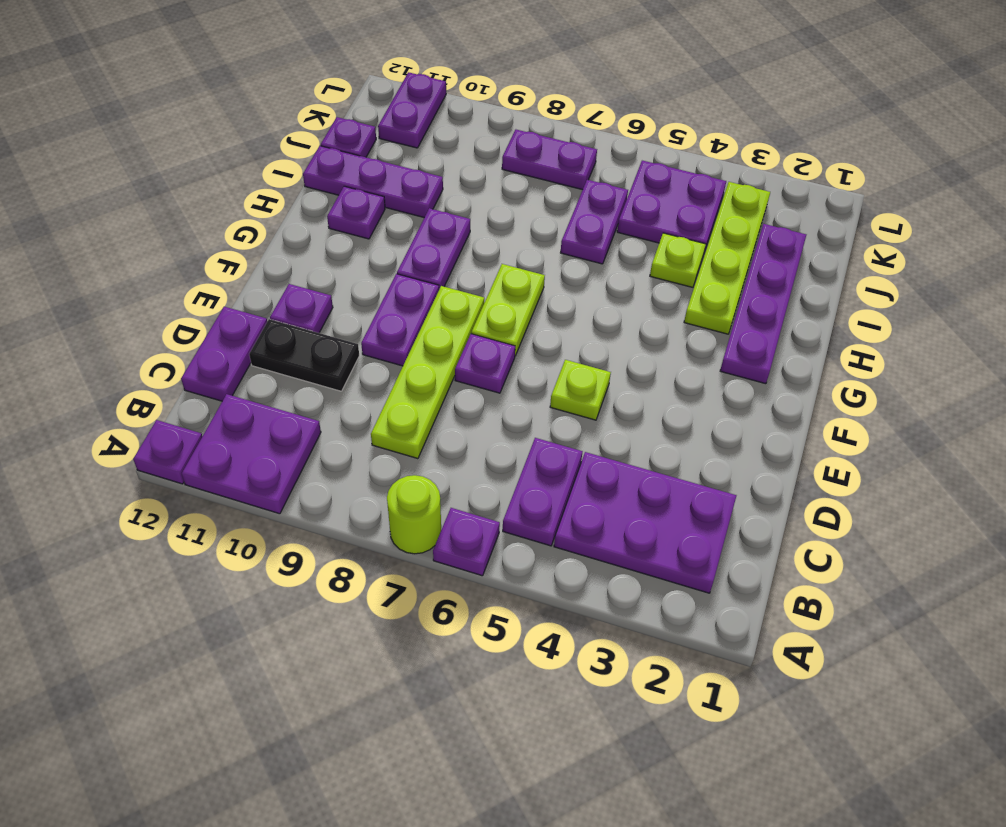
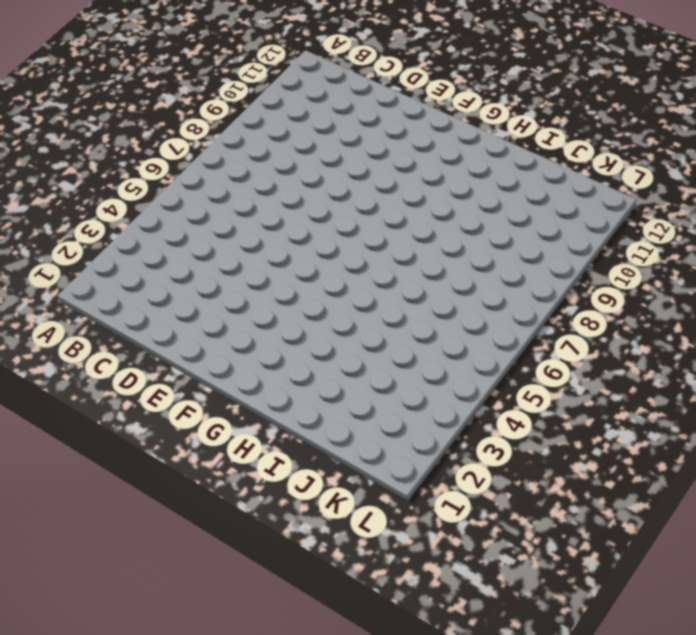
none -> purple plate A6 level 1
none -> lime round brick A7 level 1
none -> purple plate A10:B11 level 1

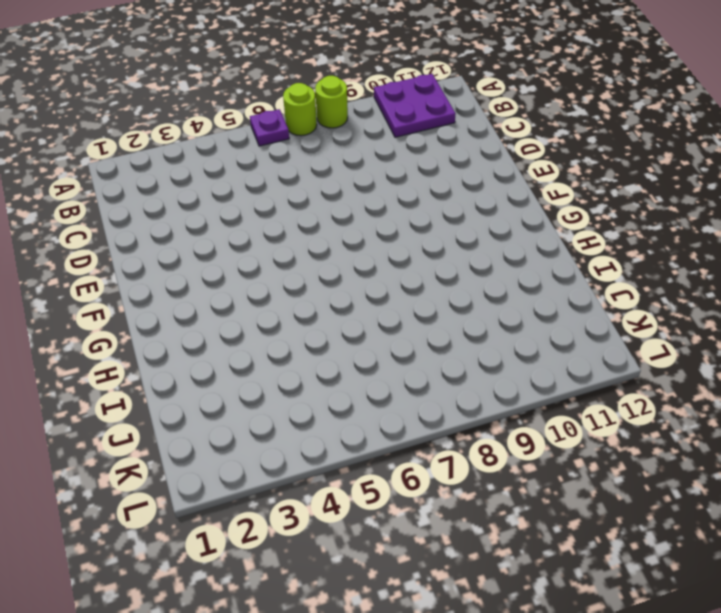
lime round brick A8 level 1 -> none
none -> purple plate A12 level 1
none -> purple plate B2:C4 level 1
none -> purple plate B5:C5 level 1

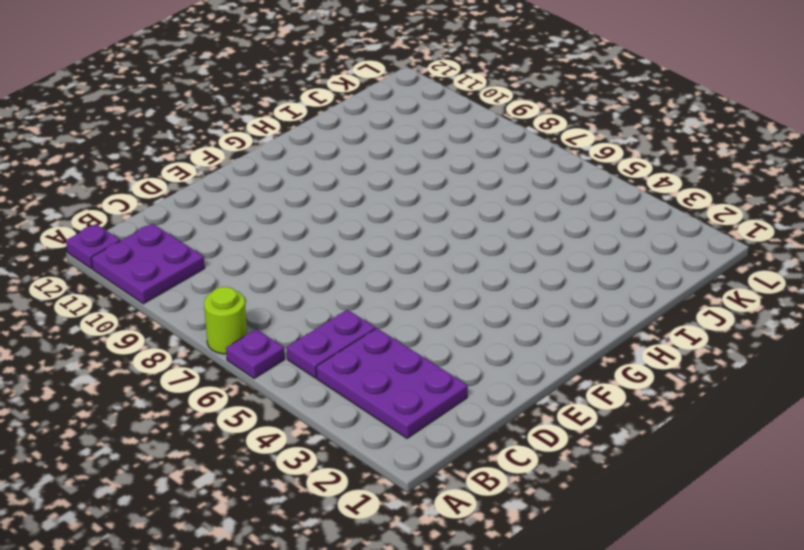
none -> lime plate C8:F8 level 1
none -> purple plate C12:D12 level 1
none -> black plate D10:D11 level 1

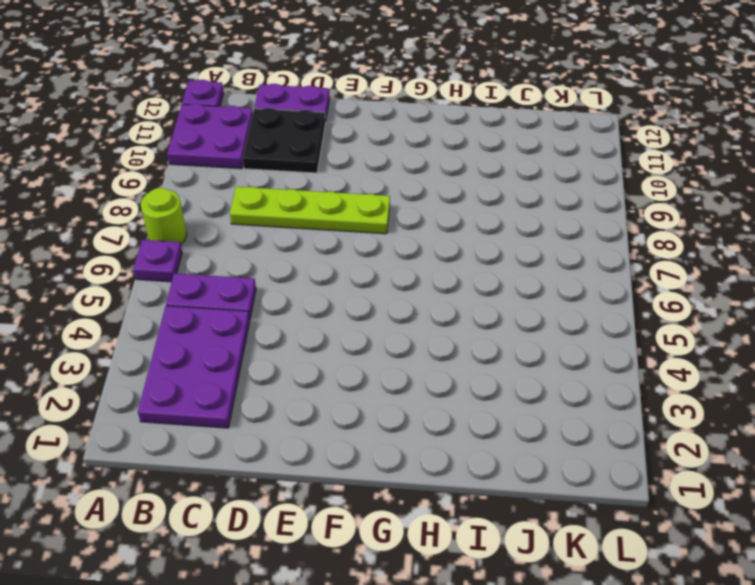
black plate C10:D11 level 1 -> black plate D10:D11 level 1
none -> lime plate E5 level 1
none -> purple plate E7 level 1
none -> purple plate E9:F9 level 1

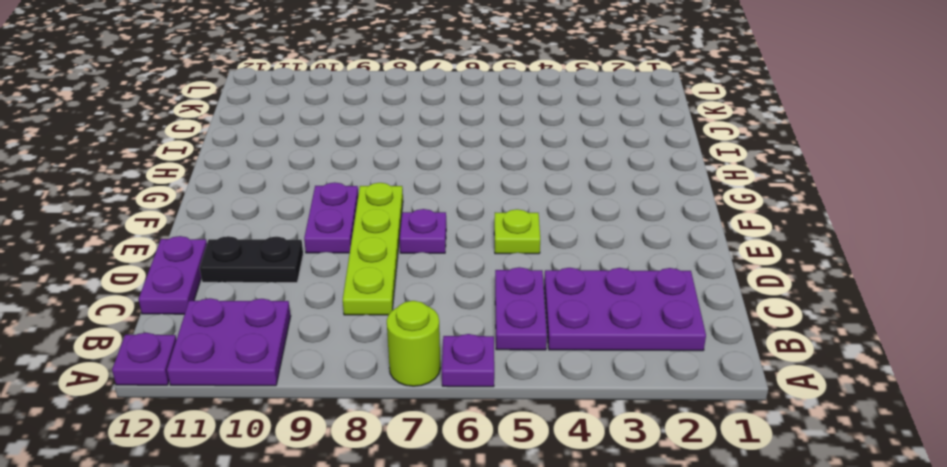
none -> purple plate E11 level 1
none -> lime plate F7:G7 level 1
none -> purple plate G2:J2 level 1

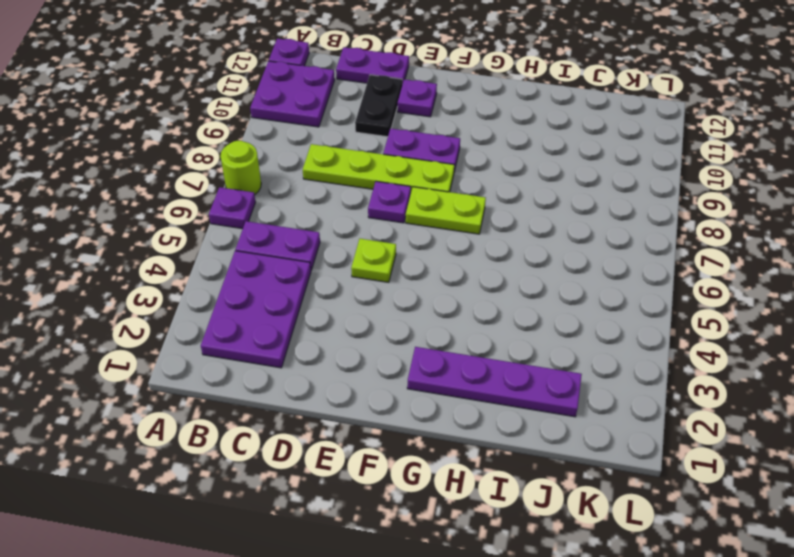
none -> purple plate G9:H9 level 1
none -> lime plate H3:K3 level 1
none -> purple plate H11 level 1

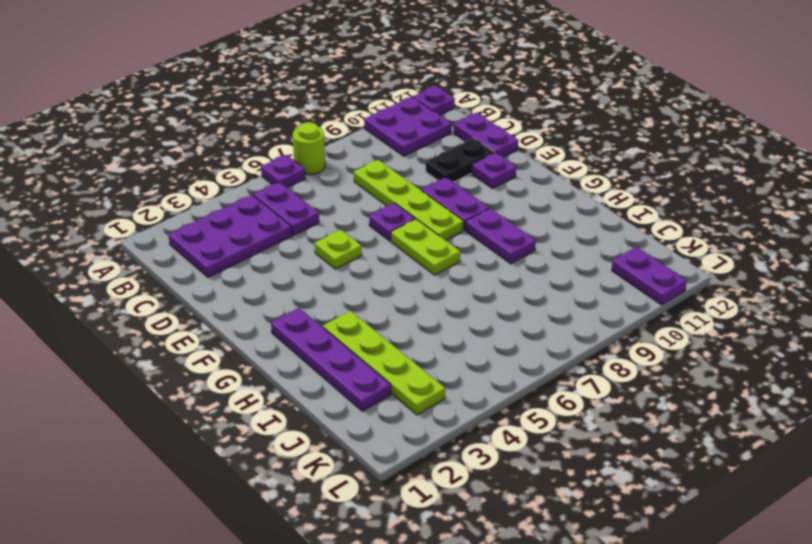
none -> purple plate H11 level 1
none -> lime plate I4 level 1
none -> purple plate I6:J6 level 1

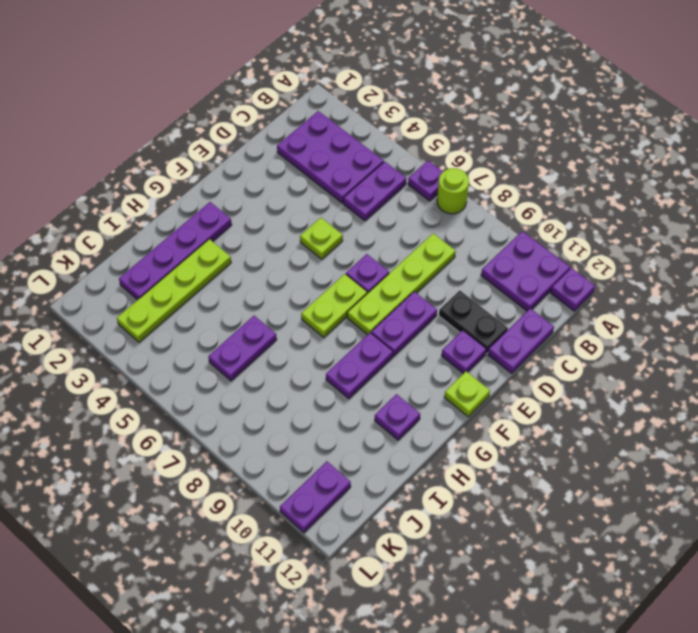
lime plate F12 level 1 -> lime plate I4 level 1
none -> purple plate I10:I12 level 1
none -> purple plate J4:K5 level 1
none -> purple plate J12 level 1

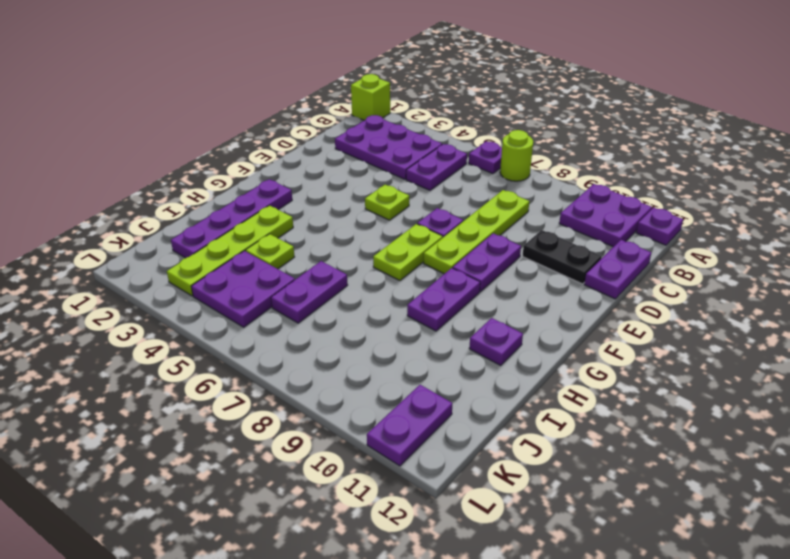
lime brick A1 level 1 -> none
none -> purple plate E11 level 1
none -> purple plate I10:I12 level 1
none -> purple plate J12 level 1

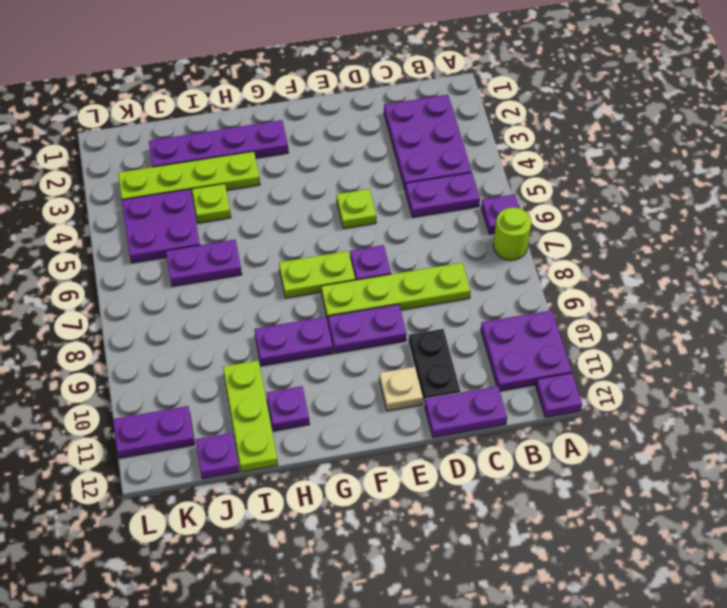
tan plate E11 level 1 -> purple plate E11 level 1
lime plate I10:I12 level 1 -> purple plate I10:I12 level 1
none -> purple plate K7:K8 level 1

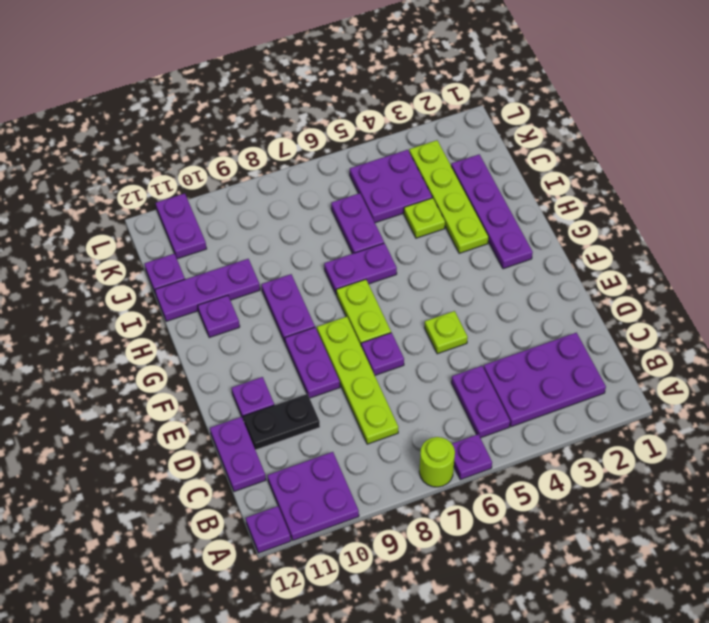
purple plate H6:H7 level 1 -> purple plate K7:K8 level 1

